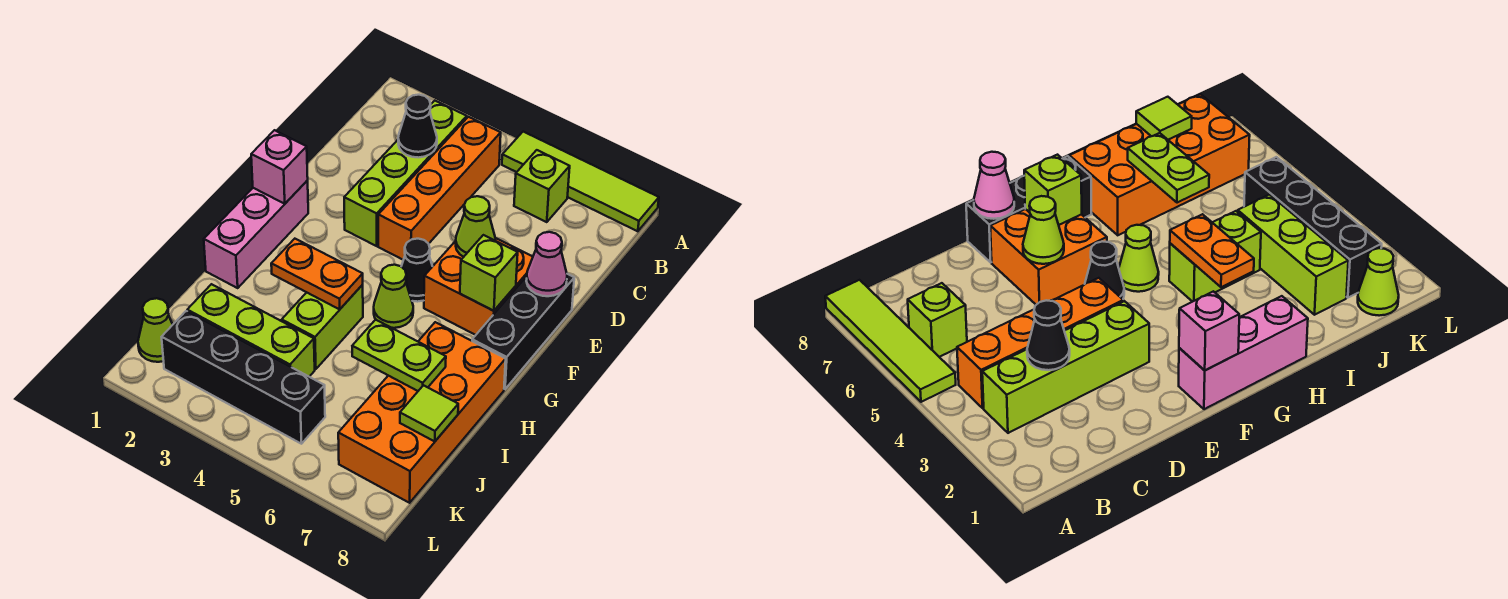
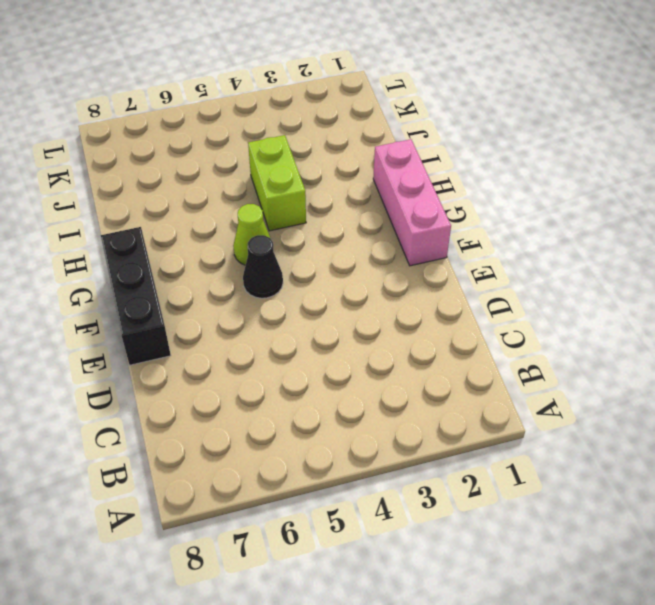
none -> lime tile A5:A8 level 1
none -> lime brick B3:E3 level 1
none -> orange brick B4:E4 level 1

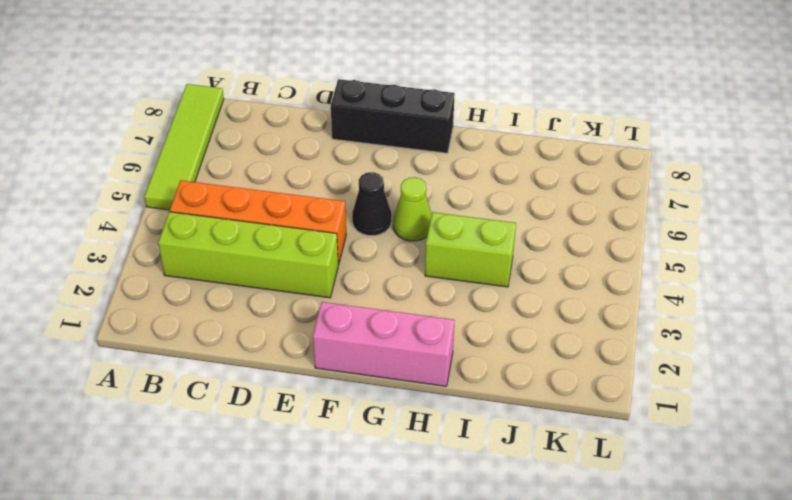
none -> lime brick B6 level 1
none -> orange brick E6:F7 level 1
none -> orange brick H7:K8 level 1

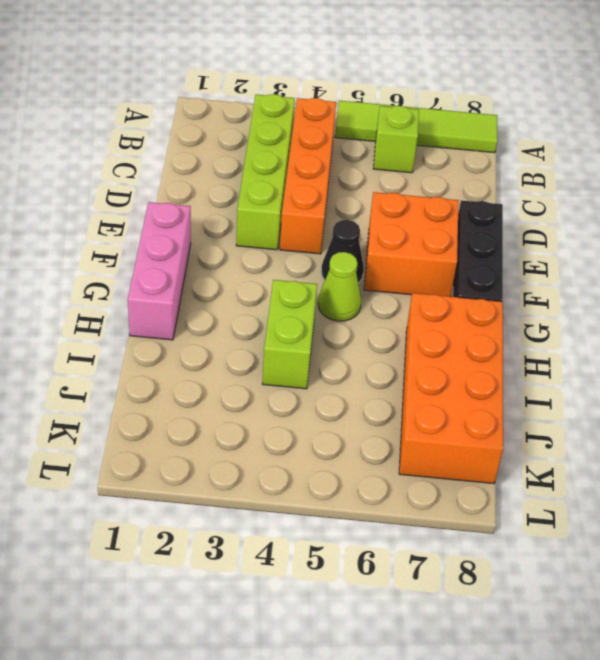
none -> lime brick J2:J4 level 1
none -> lime cone K1 level 1
none -> black brick K2:K5 level 1

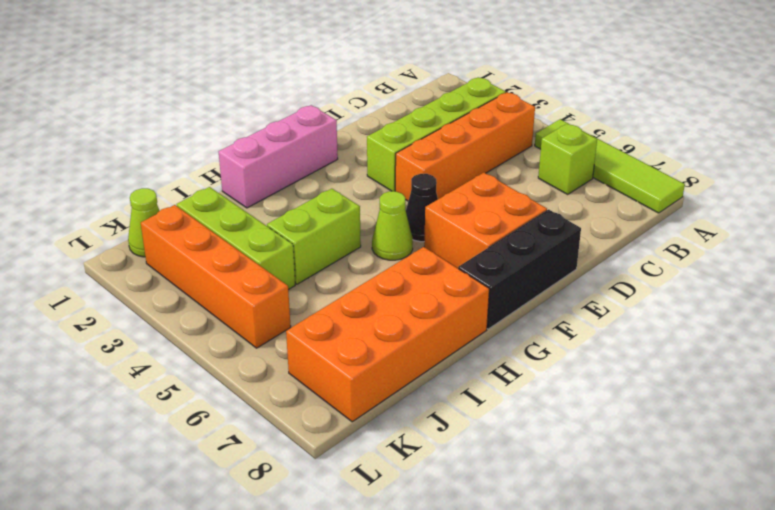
orange brick K2:K5 level 1 -> black brick K2:K5 level 1
none -> black cone C3 level 2
none -> lime cone E6 level 2
none -> pink cone E8 level 2

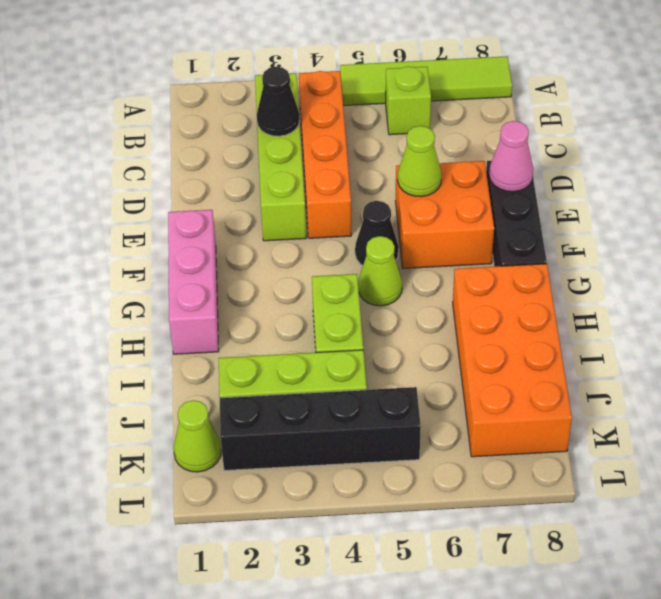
none -> pink brick F1 level 2
none -> lime brick F7 level 2
none -> orange plate H3:H4 level 2

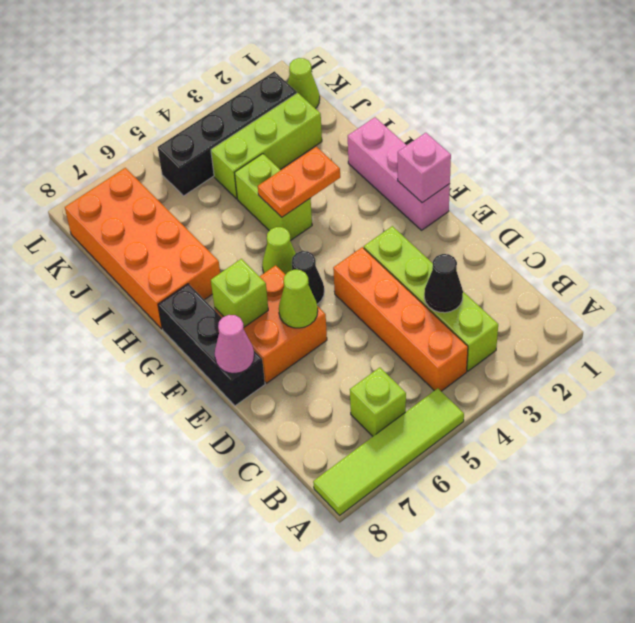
none -> lime plate I6:I7 level 2
none -> lime tile J8 level 2

